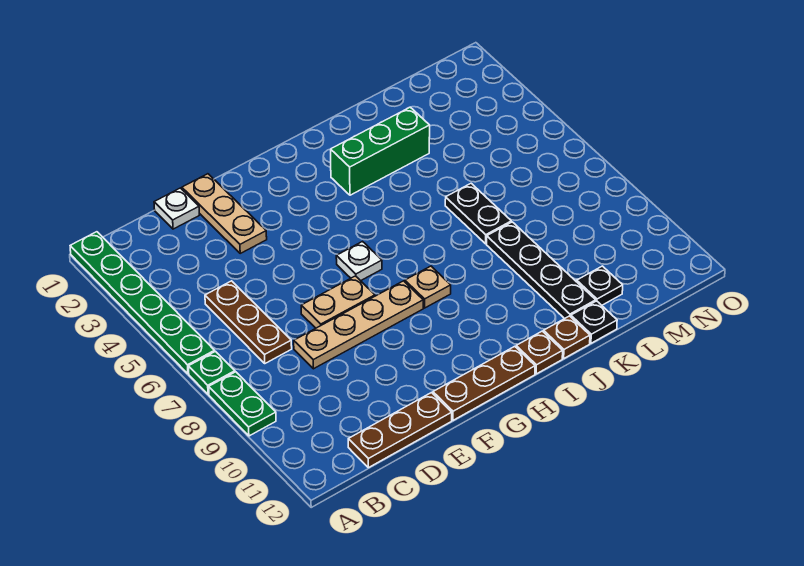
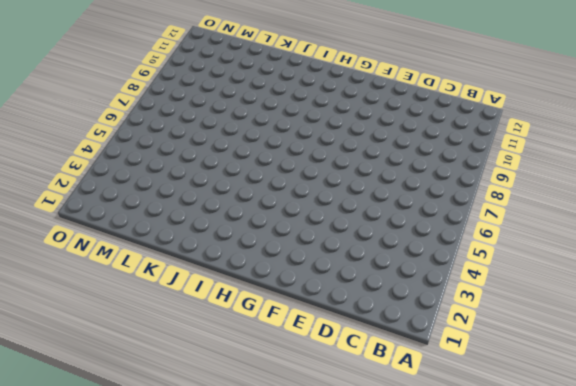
none -> green plate A1:A6 level 1
none -> green plate A7 level 1
none -> green plate A8:A9 level 1

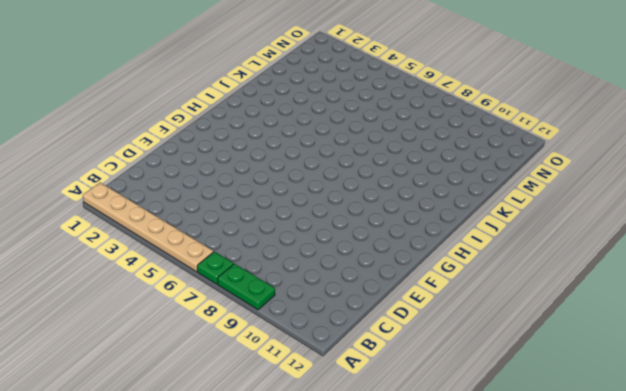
tan plate A1:A6 level 1 -> green plate A1:A6 level 1
none -> brown plate C5:C7 level 1
none -> brown plate C12:E12 level 1
none -> white plate D1 level 1

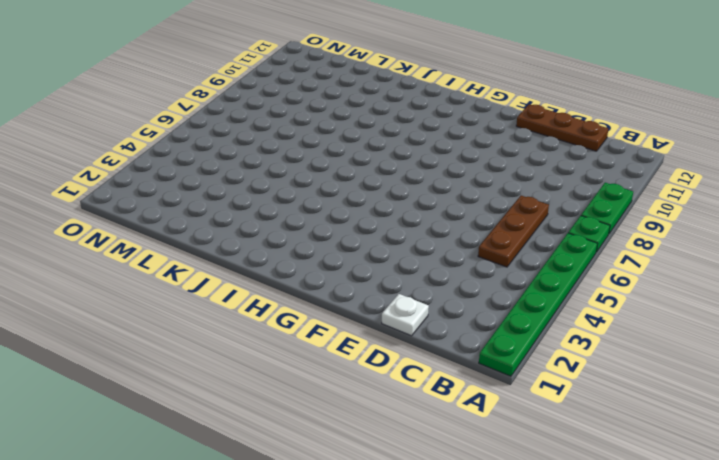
none -> tan plate D8:G8 level 1
none -> tan plate E1:E3 level 1
none -> tan plate E7:F7 level 1

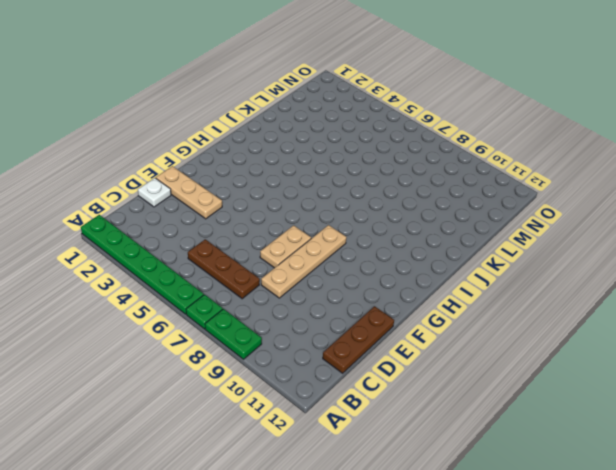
none -> brown plate F12:H12 level 1
none -> white plate G6 level 1
none -> tan plate H8 level 1

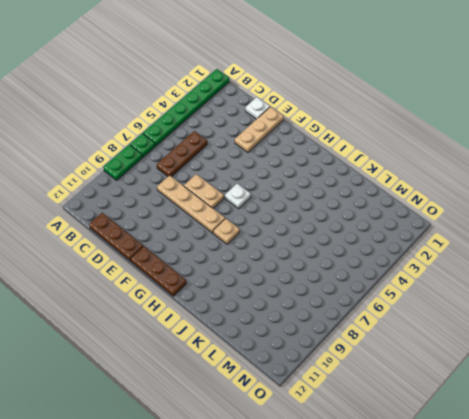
none -> green brick I3:K3 level 1
none -> brown plate I12 level 1
none -> brown plate J12 level 1

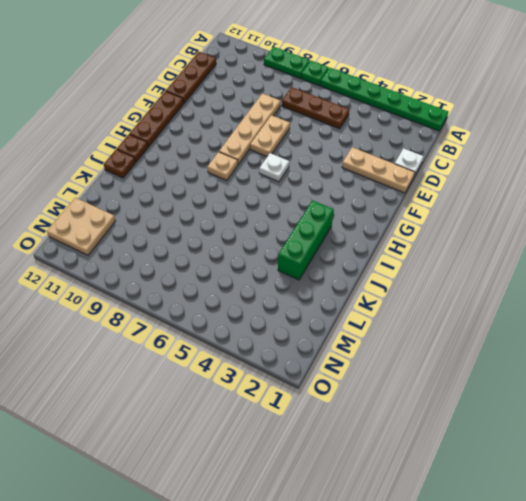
tan plate M11:N12 level 1 -> none
none -> black plate K6:K7 level 1
none -> black plate K8:K11 level 1
none -> black plate K12 level 1

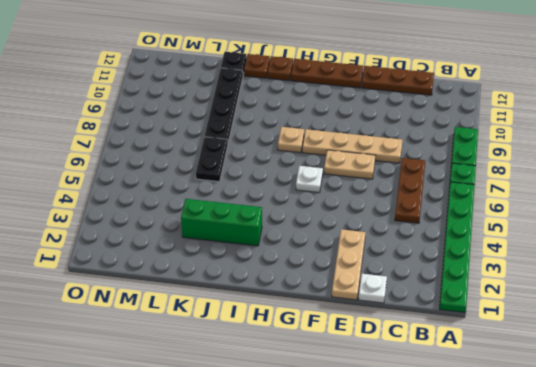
none -> black plate L11 level 1

